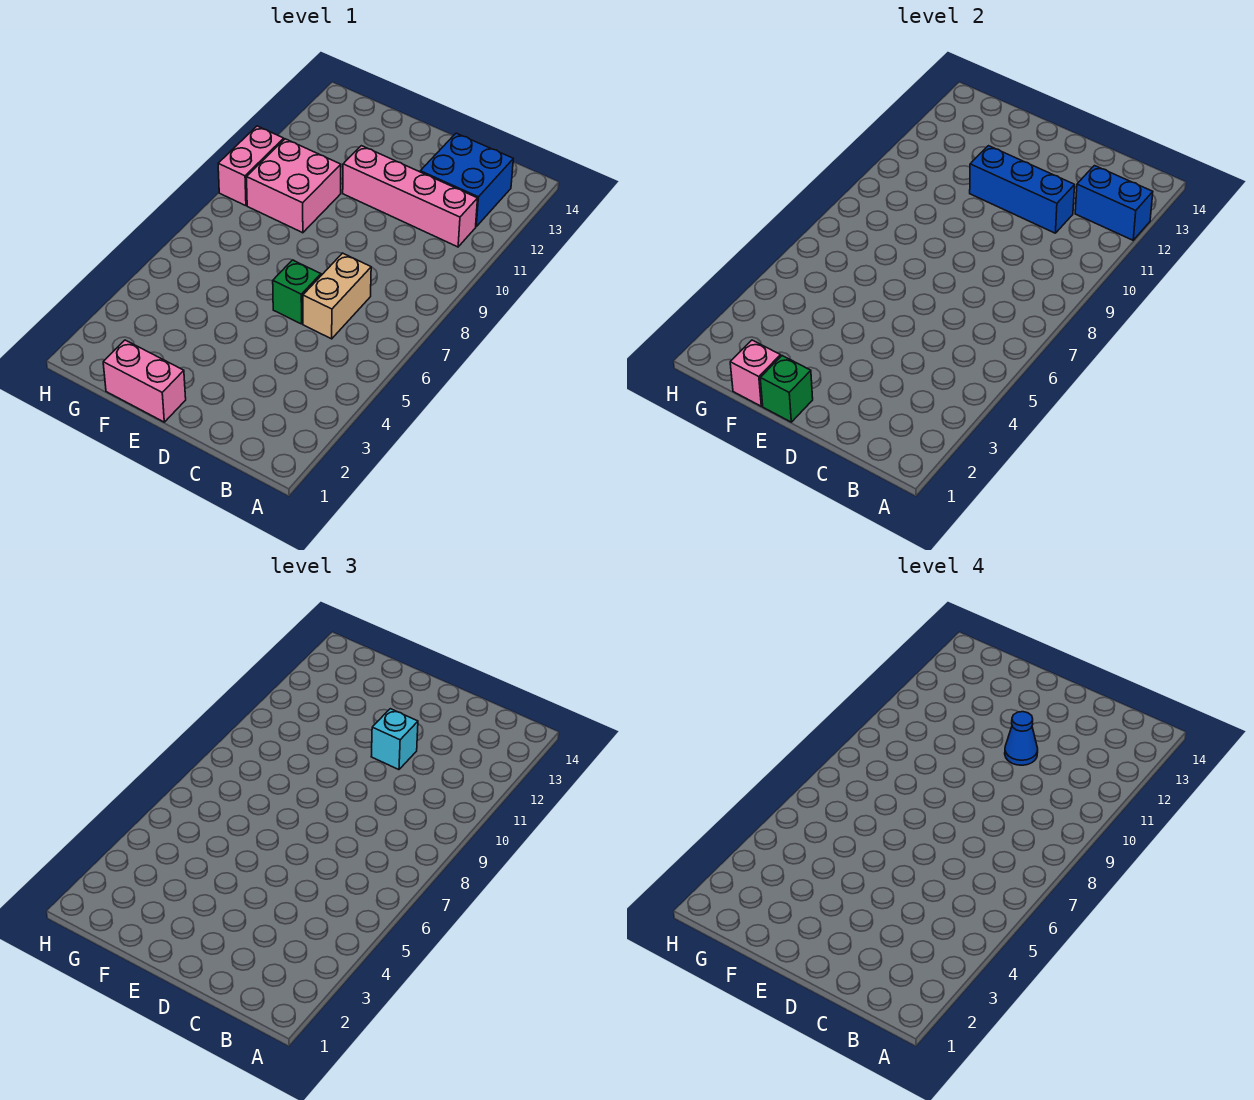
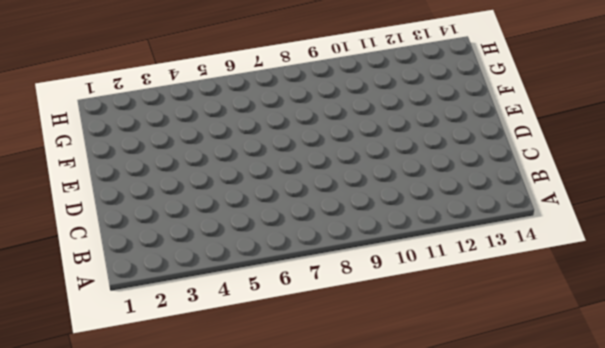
none -> pink brick B11:E11 level 1
none -> blue brick B12:C13 level 1
none -> tan brick C6:C7 level 1

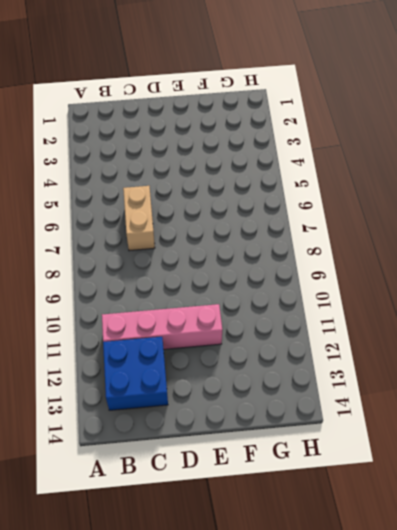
none -> green brick D6 level 1
none -> pink brick E1:F1 level 1
none -> pink brick F9:G10 level 1

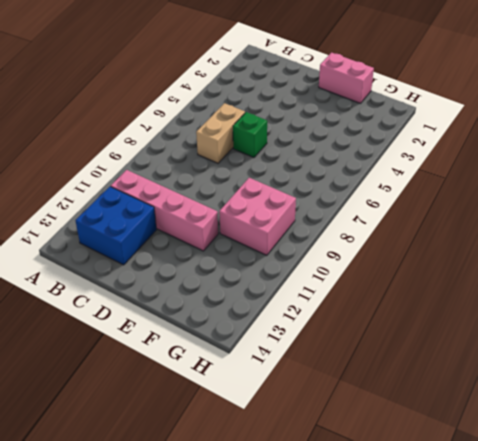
none -> pink brick H9:H10 level 1
none -> blue brick A12:B12 level 2
none -> blue brick C11:E11 level 2

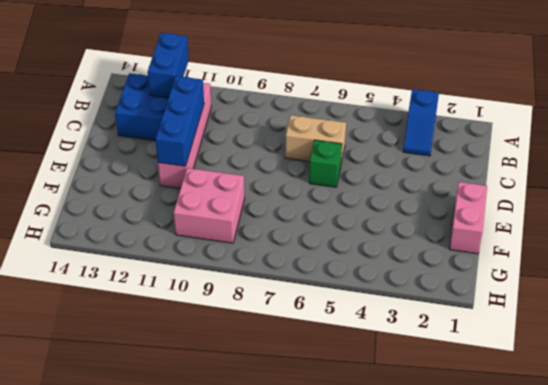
blue slope A3:B3 level 1 top A -> none
none -> pink brick H9:H10 level 1
none -> green brick E1 level 2
none -> pink brick F1 level 2

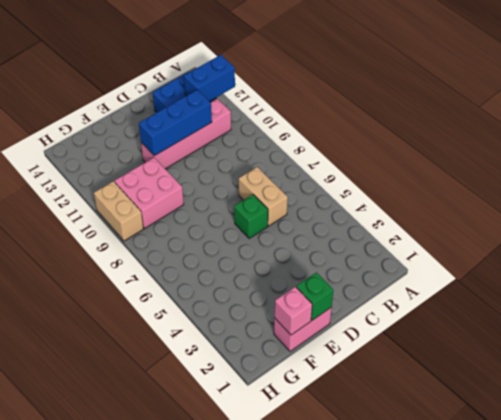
tan brick H9:H10 level 1 -> pink brick H9:H10 level 1
none -> cyan brick D11 level 3
none -> blue cone D11 level 4

